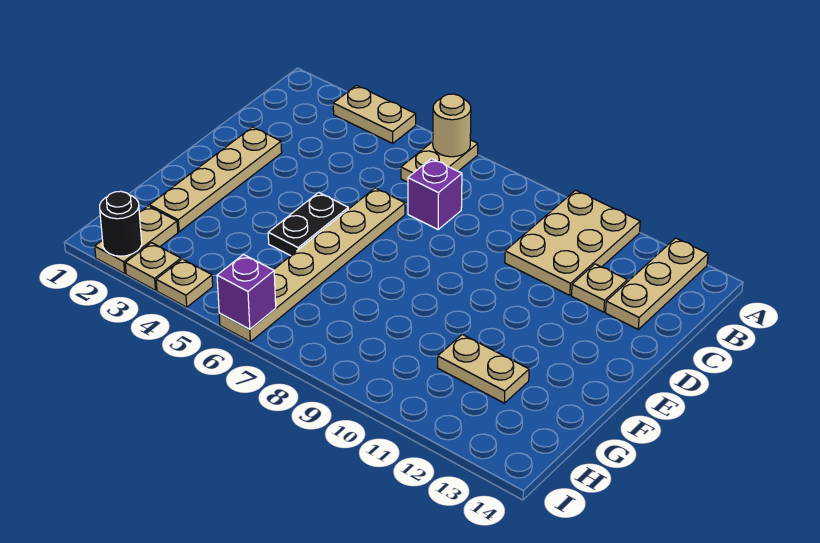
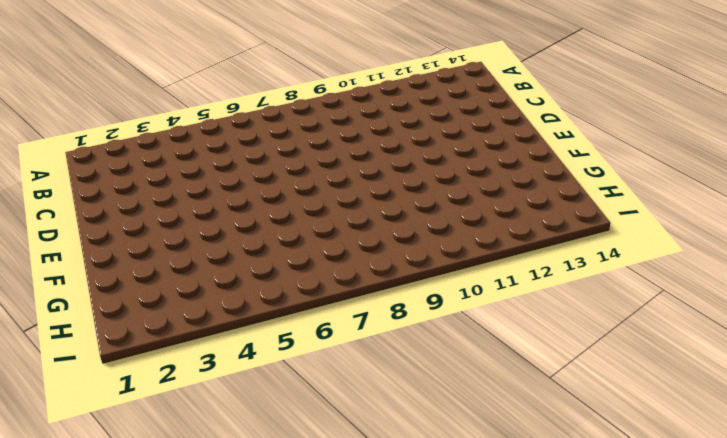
none -> tan plate A3:A4 level 1
none -> tan plate A6:B6 level 1
none -> tan plate A10:C11 level 1

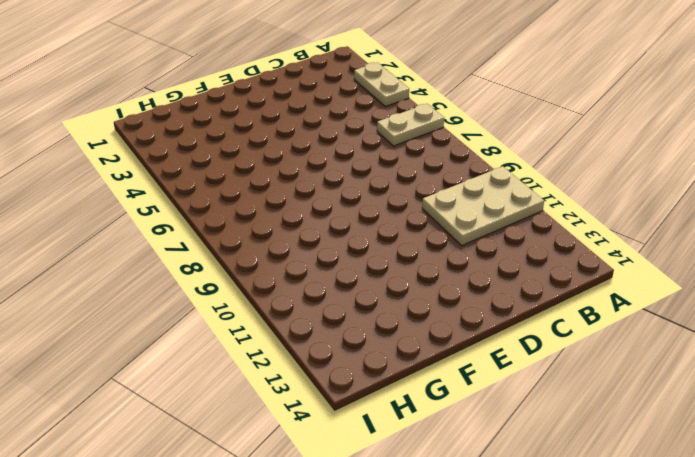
none -> tan plate A13:C13 level 1
none -> purple brick C7 level 1
none -> tan plate C12 level 1

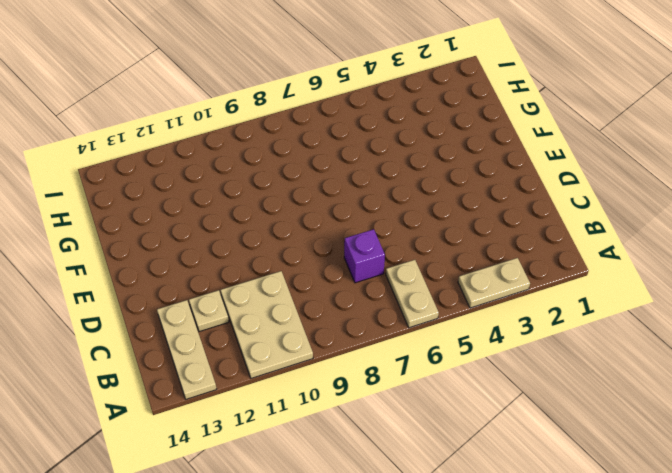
none -> tan plate D2:G2 level 1
none -> tan plate D6:I6 level 1
none -> black plate E5:F5 level 1

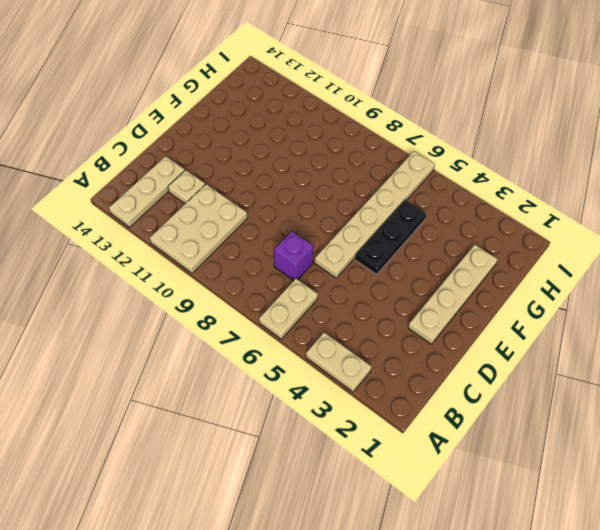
black plate E5:G5 level 1 -> black plate E5:F5 level 1
none -> tan plate G11:G12 level 1
none -> tan plate H2:I2 level 1
none -> tan plate I3 level 1

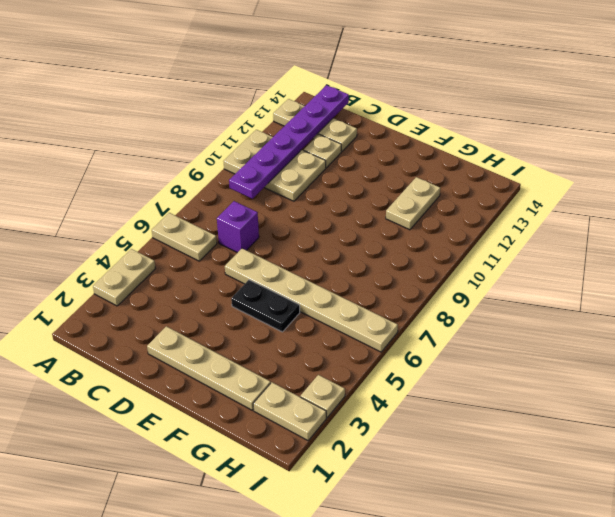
purple plate B9:B14 level 2 -> none
none -> tan plate I4 level 1
none -> tan round brick A6 level 2
none -> black round brick I2 level 2

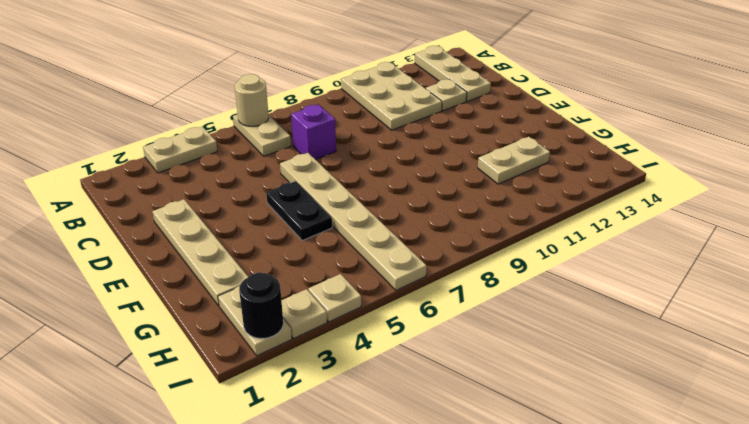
none -> purple brick I6 level 2

